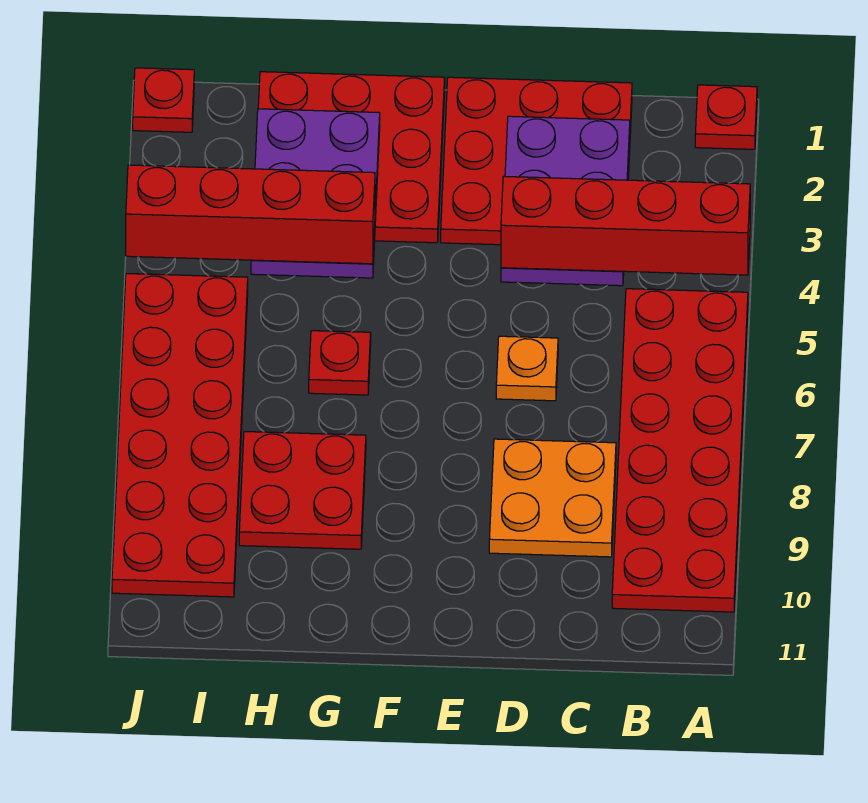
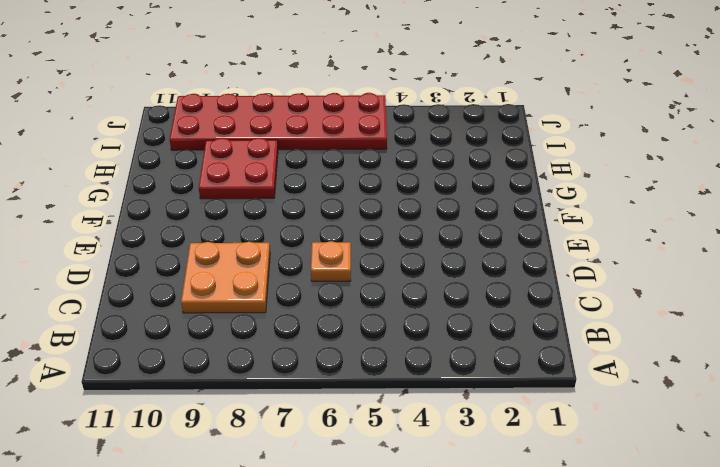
none -> red plate A1 level 1
none -> red plate A5:B10 level 1
none -> red plate C1:E3 level 1

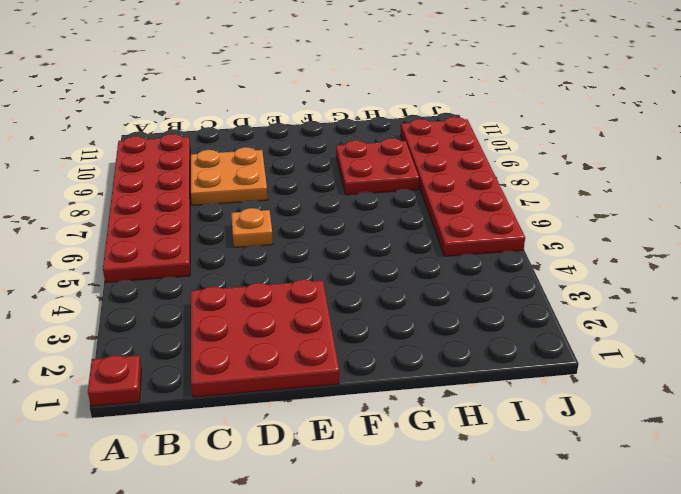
none -> red plate F1:H3 level 1
none -> red plate G6 level 1
none -> red plate J1 level 1

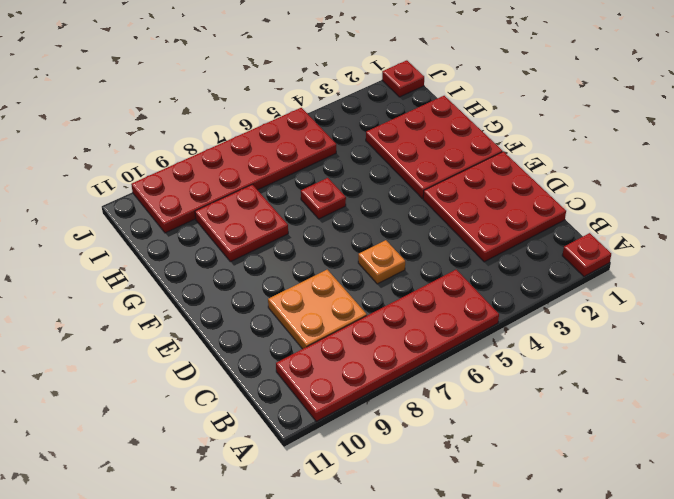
none -> purple plate C2:D4 level 2
none -> purple plate G2:H4 level 2
none -> red brick A4:D4 level 3

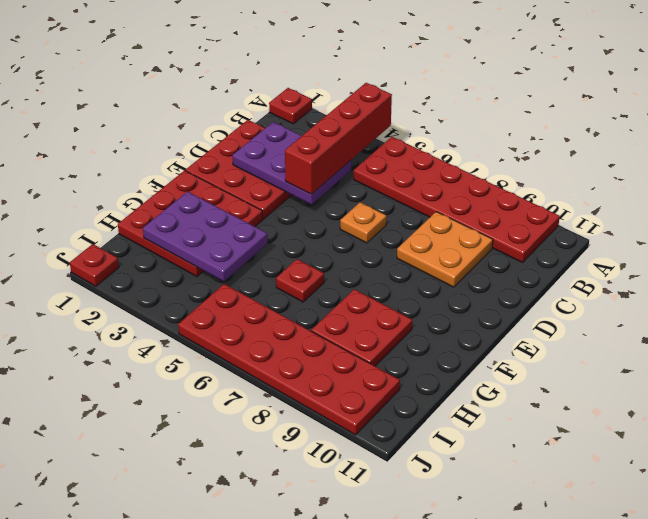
none -> red brick G4:J4 level 3

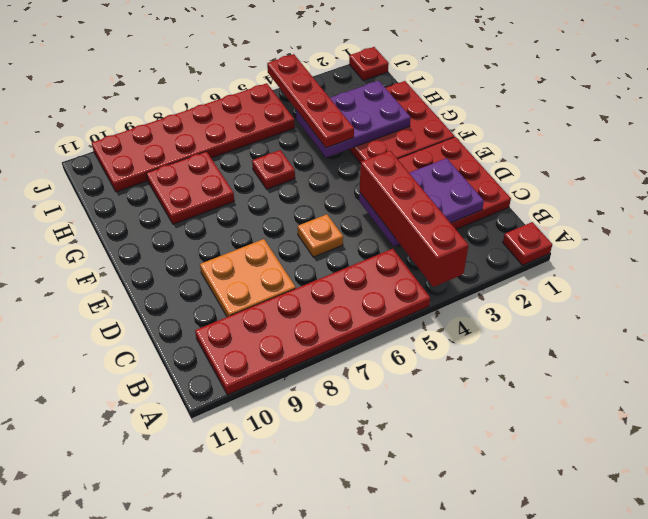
red plate G4:J4 level 3 -> red brick G4:J4 level 3

